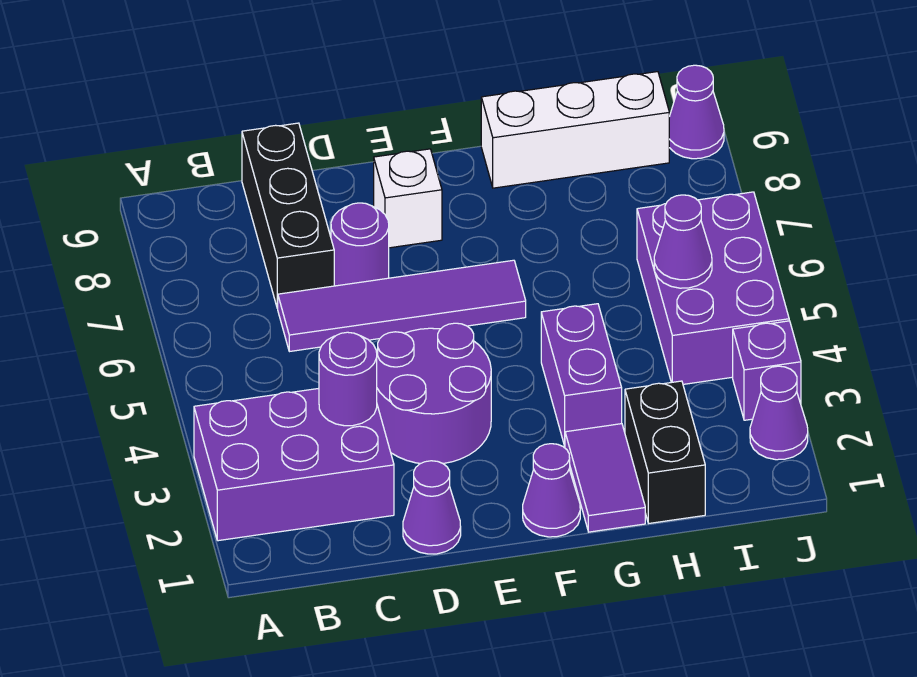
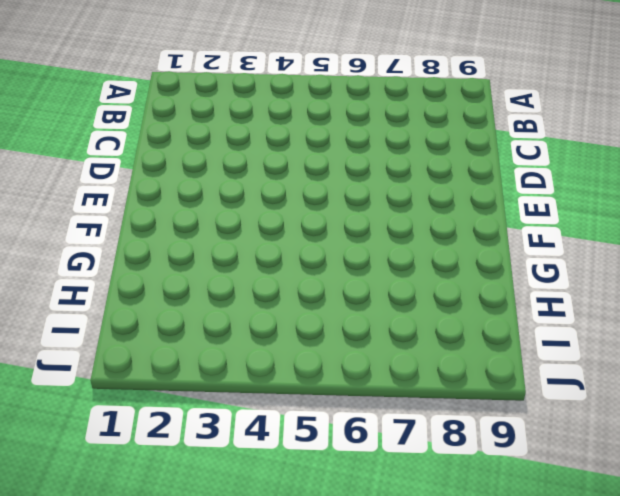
none -> purple brick A2:C3 level 1
none -> purple tile C6:F6 level 1
none -> black brick C7:C9 level 1

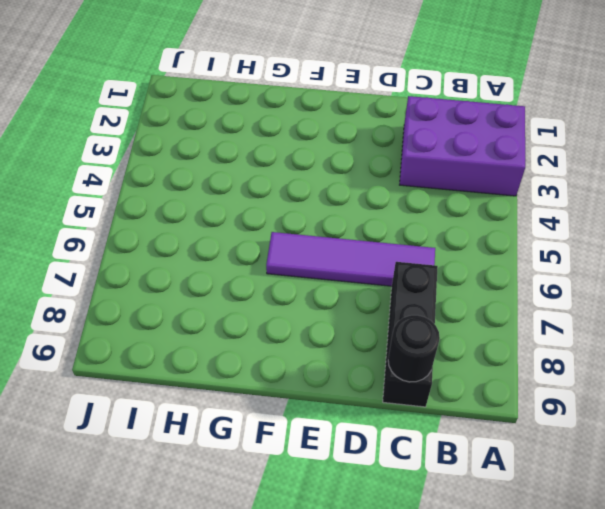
black round brick C9 level 2 -> none
none -> purple cone D1 level 1
none -> purple round brick D3:E4 level 1
none -> purple round brick D7 level 1

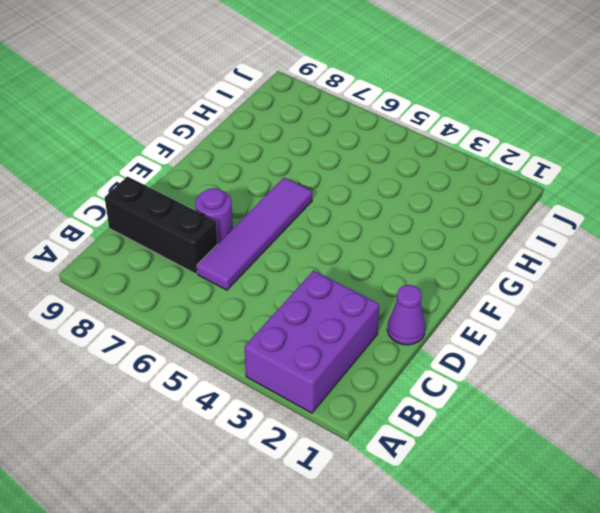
none -> purple round brick D3:E4 level 1
none -> white brick E8 level 1
none -> purple cone F1 level 1

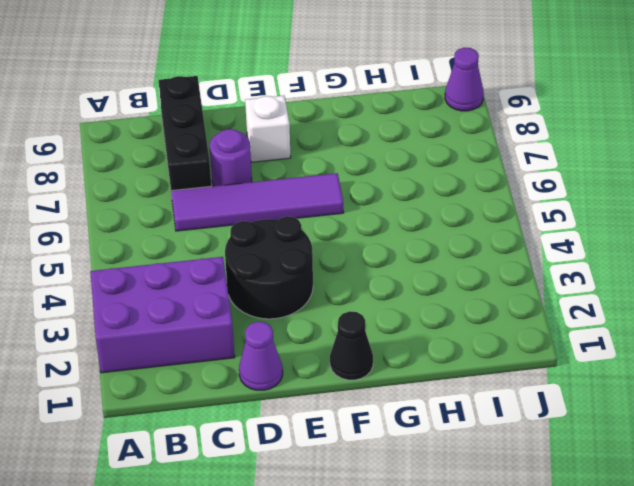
black round brick D3:E4 level 1 -> purple round brick D3:E4 level 1
black cone F1 level 1 -> purple cone F1 level 1
none -> purple tile G1:G2 level 1
none -> purple brick G3:G4 level 1
none -> white brick G9:I9 level 1

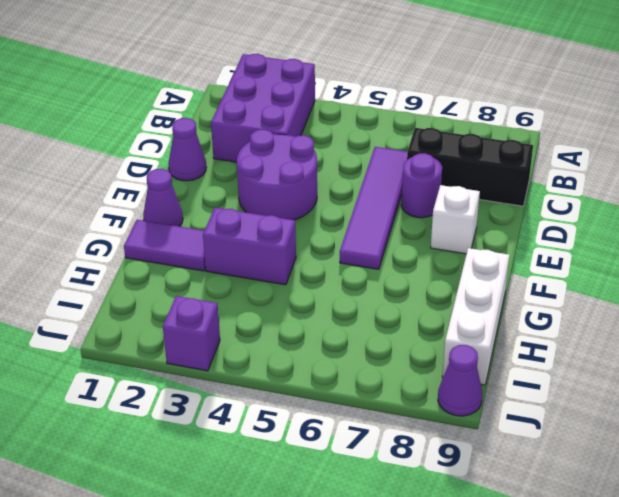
none -> black brick H1:H2 level 1
none -> purple brick I4:J6 level 1
none -> purple cone J2 level 1

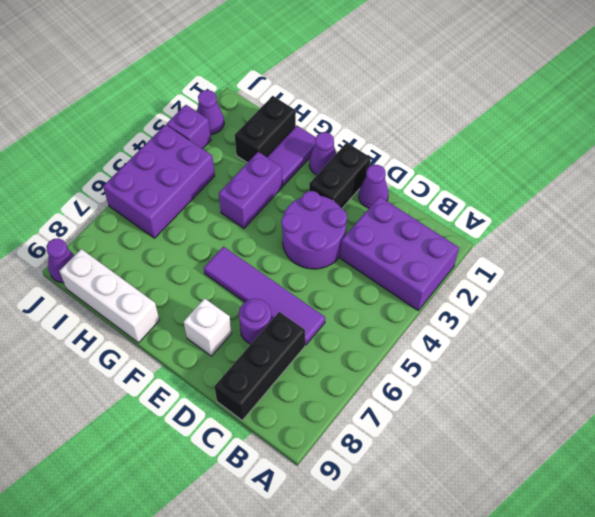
black brick E1:E2 level 1 -> none
none -> purple round brick C3 level 2
none -> purple cone I5 level 2

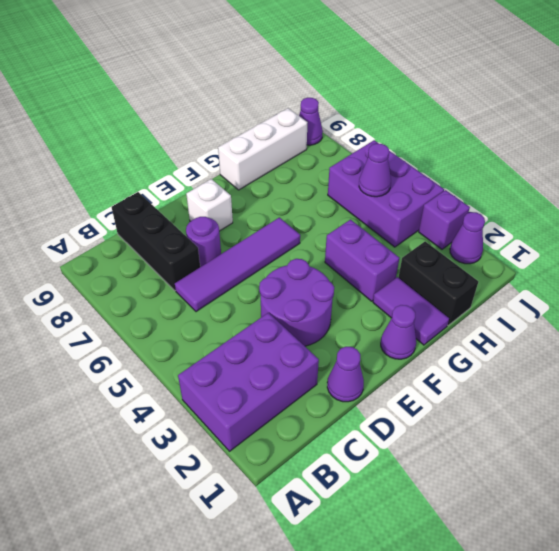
none -> purple round brick C3 level 2

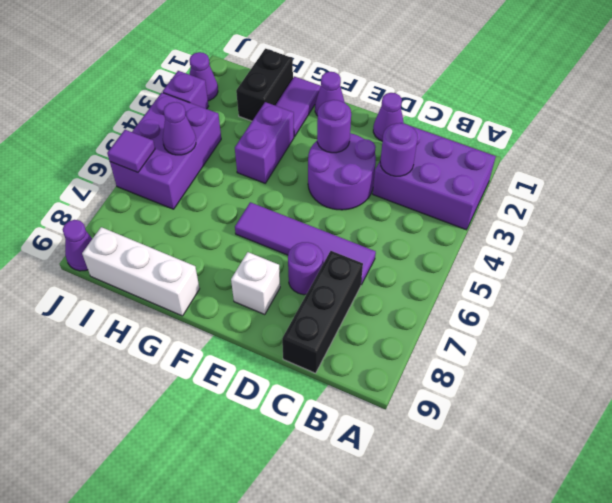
purple round brick E3 level 2 -> none
purple tile J6 level 2 -> none

